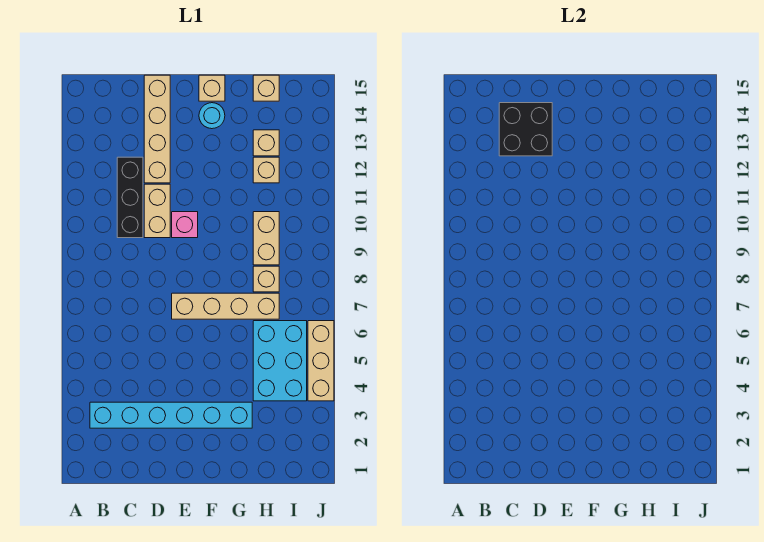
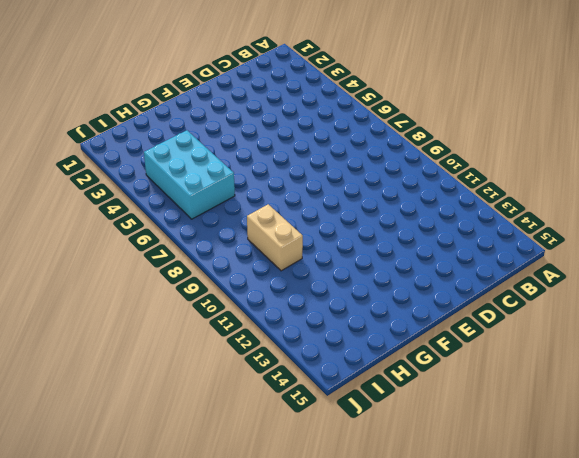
none -> cyan brick B3:G3 level 1
none -> black brick C10:C12 level 1
none -> tan brick D10:D11 level 1

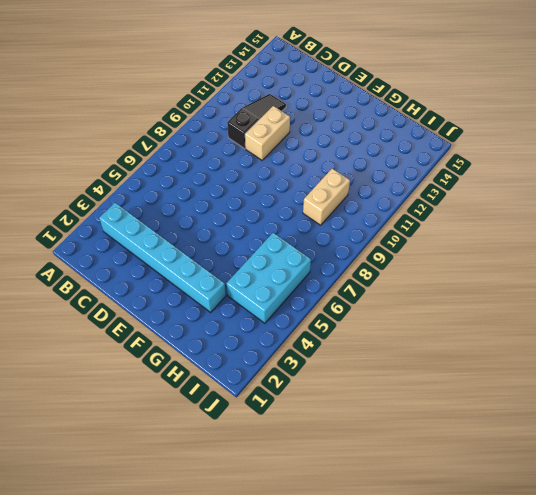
black slope C10:C12 level 1 top 10 -> black brick C10:C12 level 1
none -> tan brick D12:D15 level 1
none -> tan brick E7:H7 level 1
none -> pink brick E10 level 1

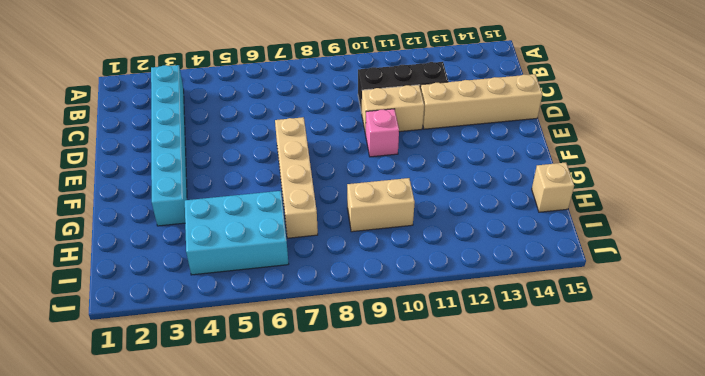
none -> cyan round brick F14 level 1
none -> tan brick F15 level 1
none -> tan brick H8 level 1

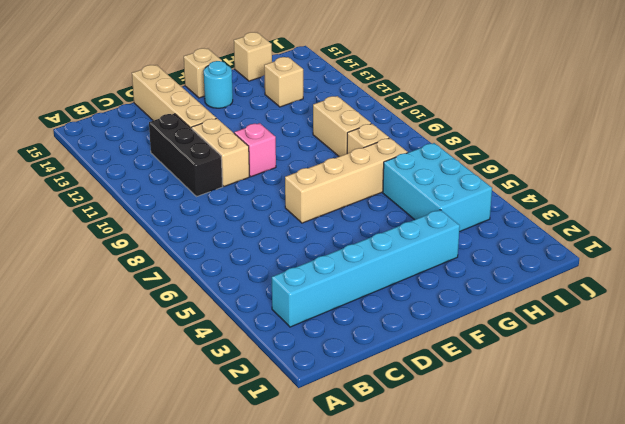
none -> tan brick H12 level 1
none -> tan brick J4:J6 level 1
none -> black brick C13:D14 level 2

